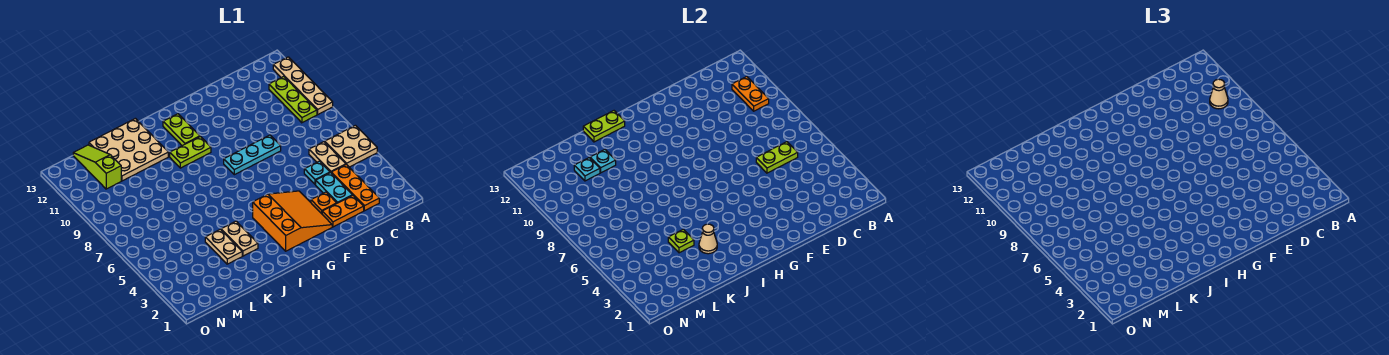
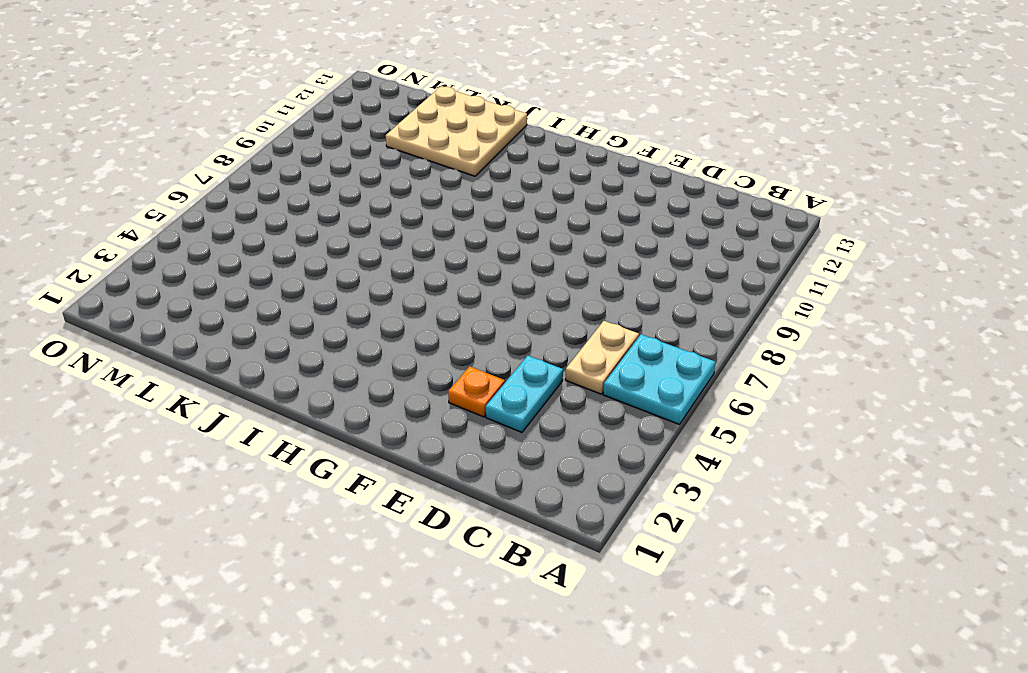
cyan plate A5:B6 level 1 -> tan plate A5:B6 level 1
none -> tan plate A9:A12 level 1
none -> lime plate B9:B11 level 1
none -> orange plate C2:C4 level 1

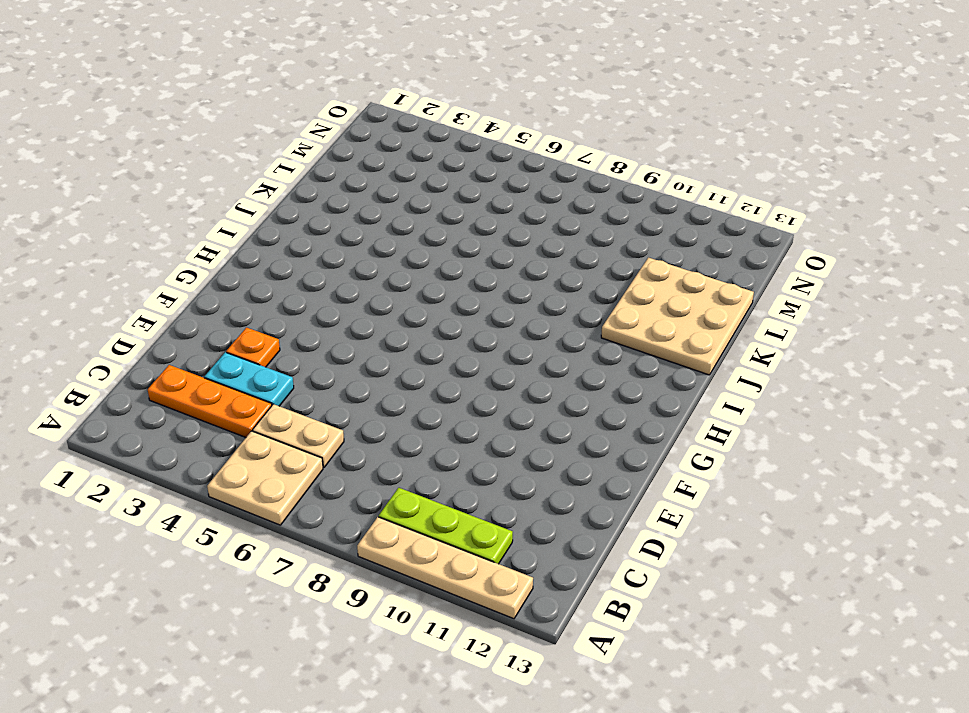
none -> orange plate D2:E2 level 1
none -> cyan plate D5 level 1
none -> cyan plate E8:G8 level 1

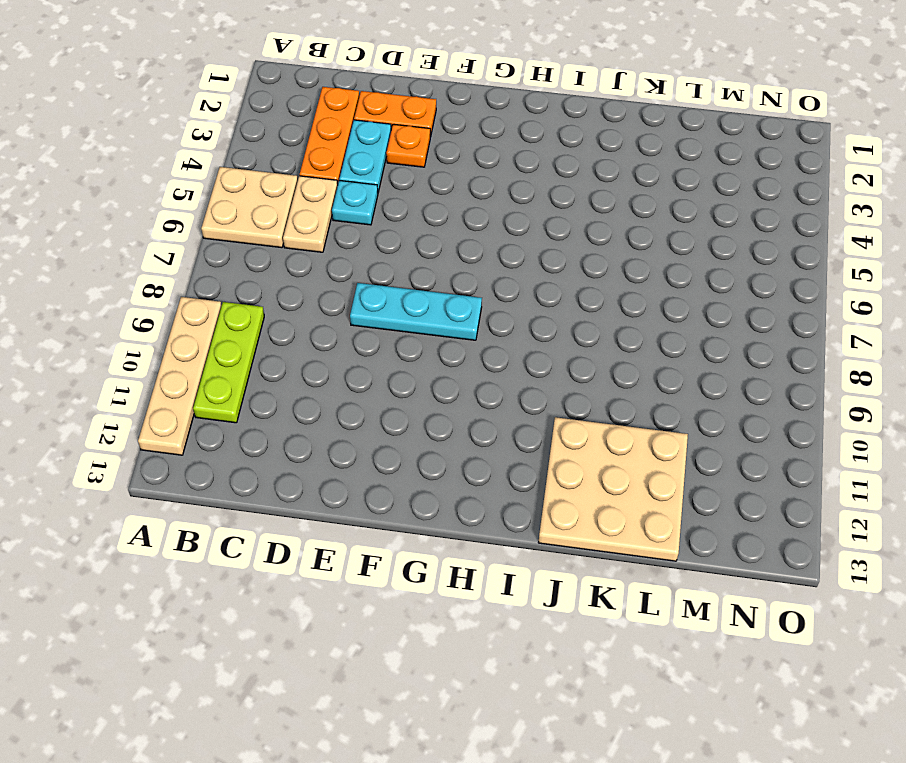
none -> orange slope F2:H4 level 1 top H
none -> lime plate H10:I10 level 1
none -> lime plate H11:H12 level 1

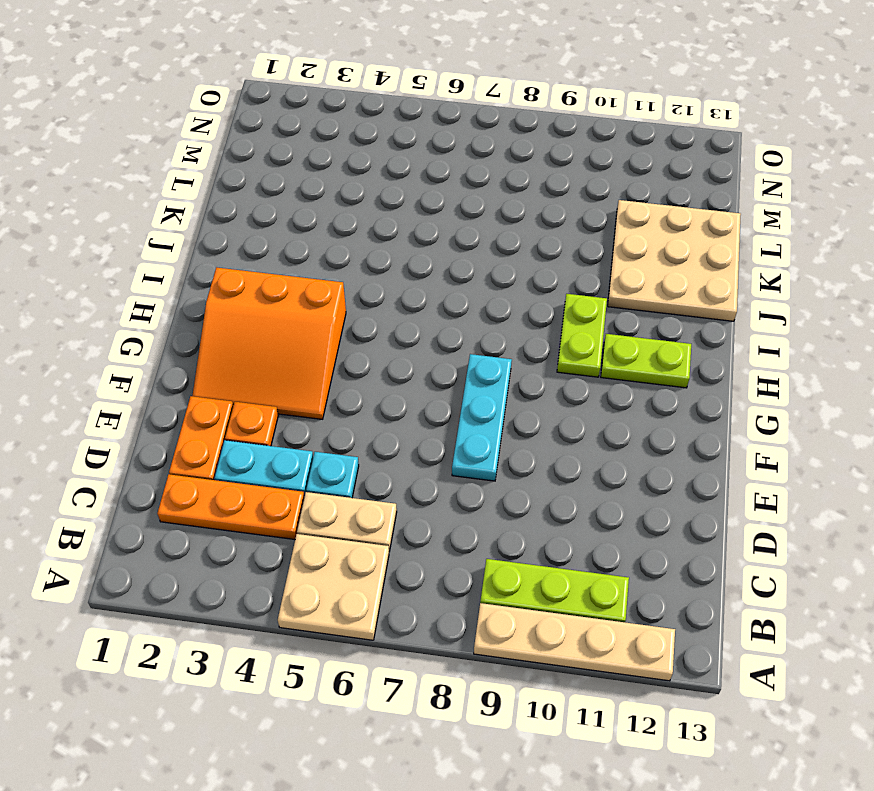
none -> tan plate J3:J4 level 1
none -> tan plate K3:K4 level 1
none -> lime slope M11:M13 level 1 top 11

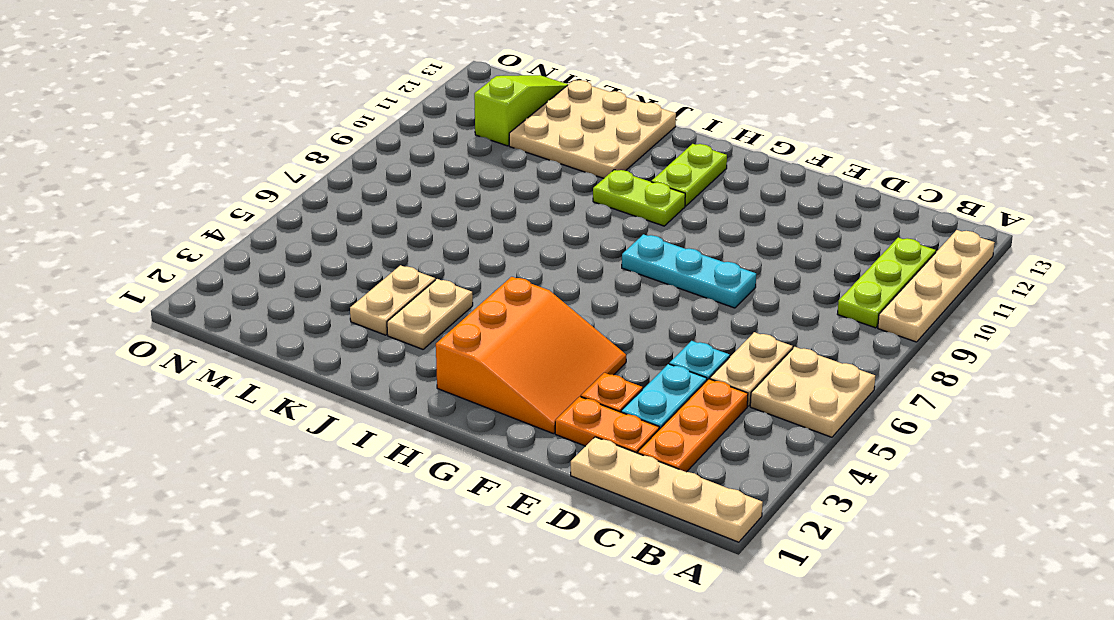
tan plate A1:D1 level 1 -> none
none -> orange plate B10:B11 level 2
none -> lime plate C6:D6 level 2
none -> lime plate I13:J13 level 2

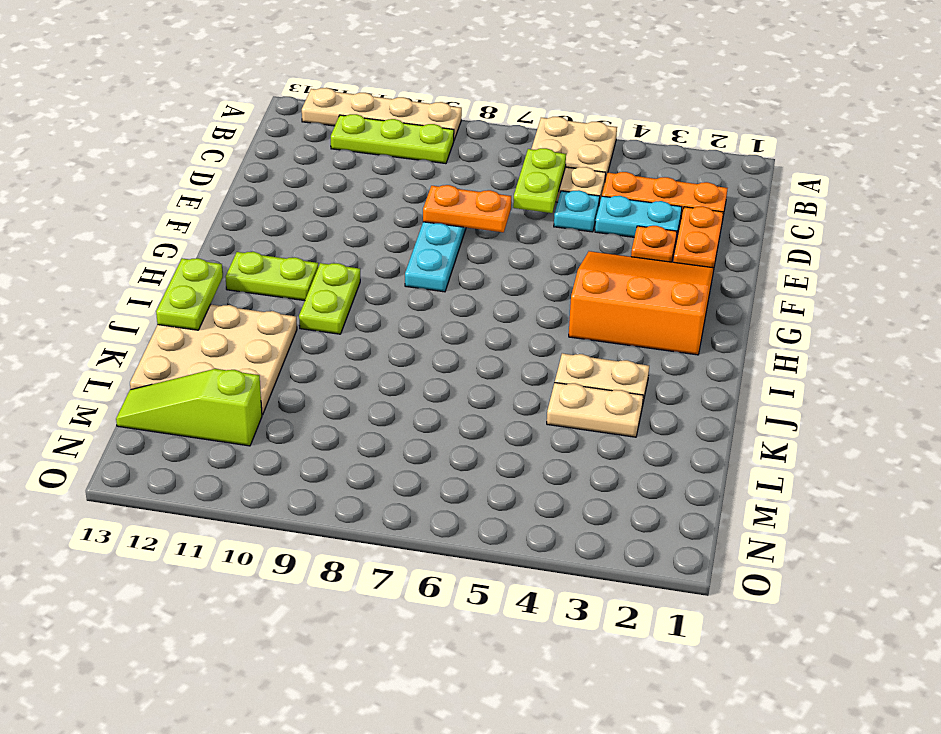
orange plate E7:E8 level 2 -> orange plate B10:B11 level 2
none -> tan cone J3 level 2
none -> lime plate K4 level 2
none -> cyan plate K11 level 2

